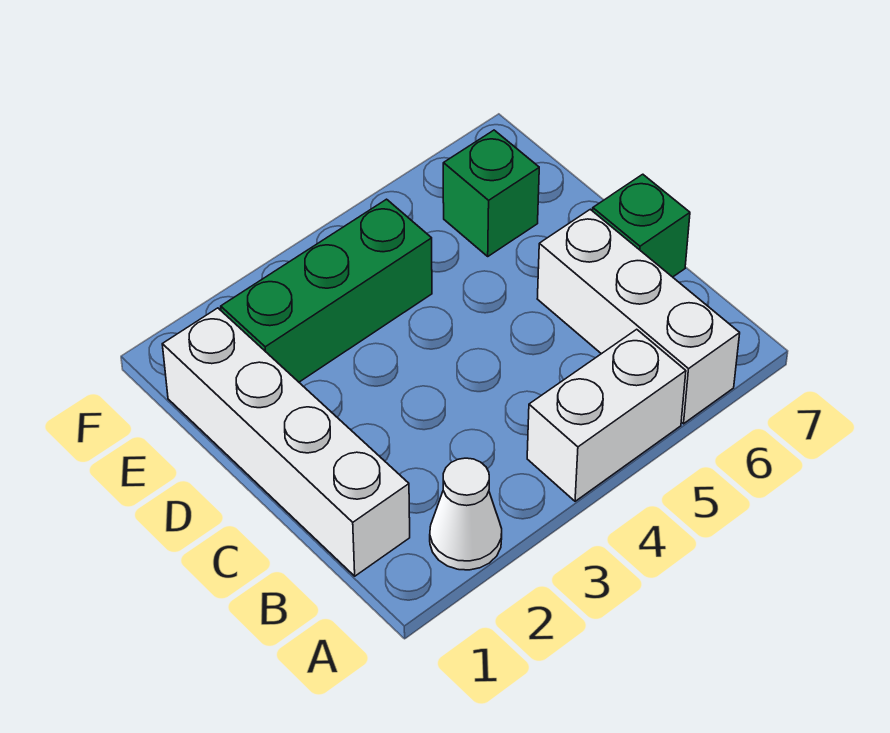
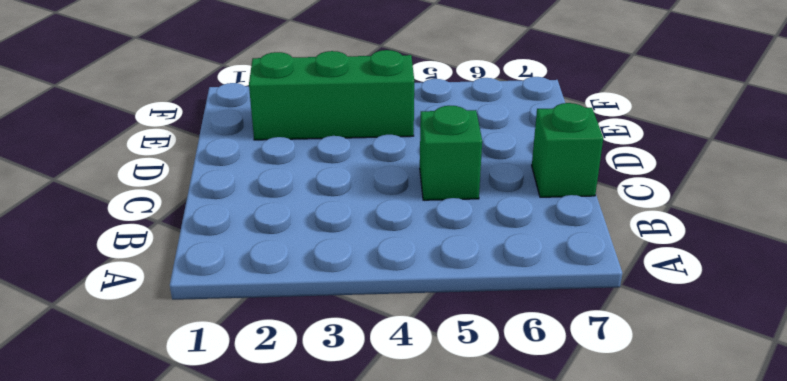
green brick C5 level 1 -> green brick E6 level 1
none -> white cone A2 level 1
none -> white brick A4:A5 level 1

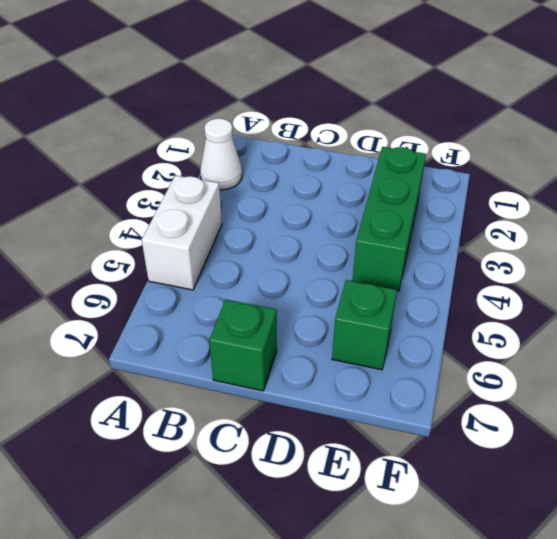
none -> white brick A6:C6 level 1
none -> white brick B1:E1 level 1

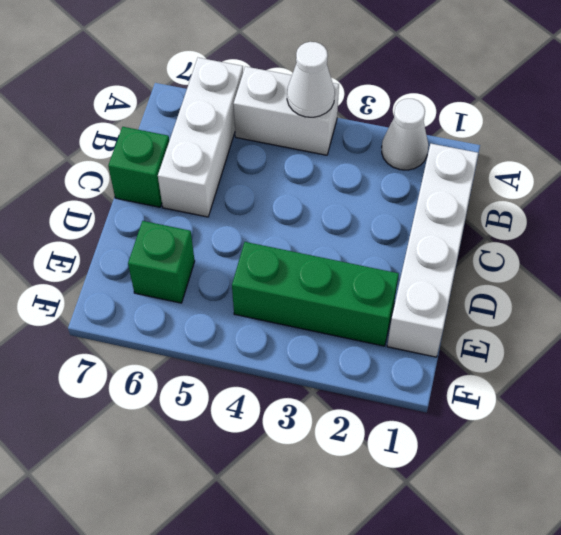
white cone A4 level 2 -> none

